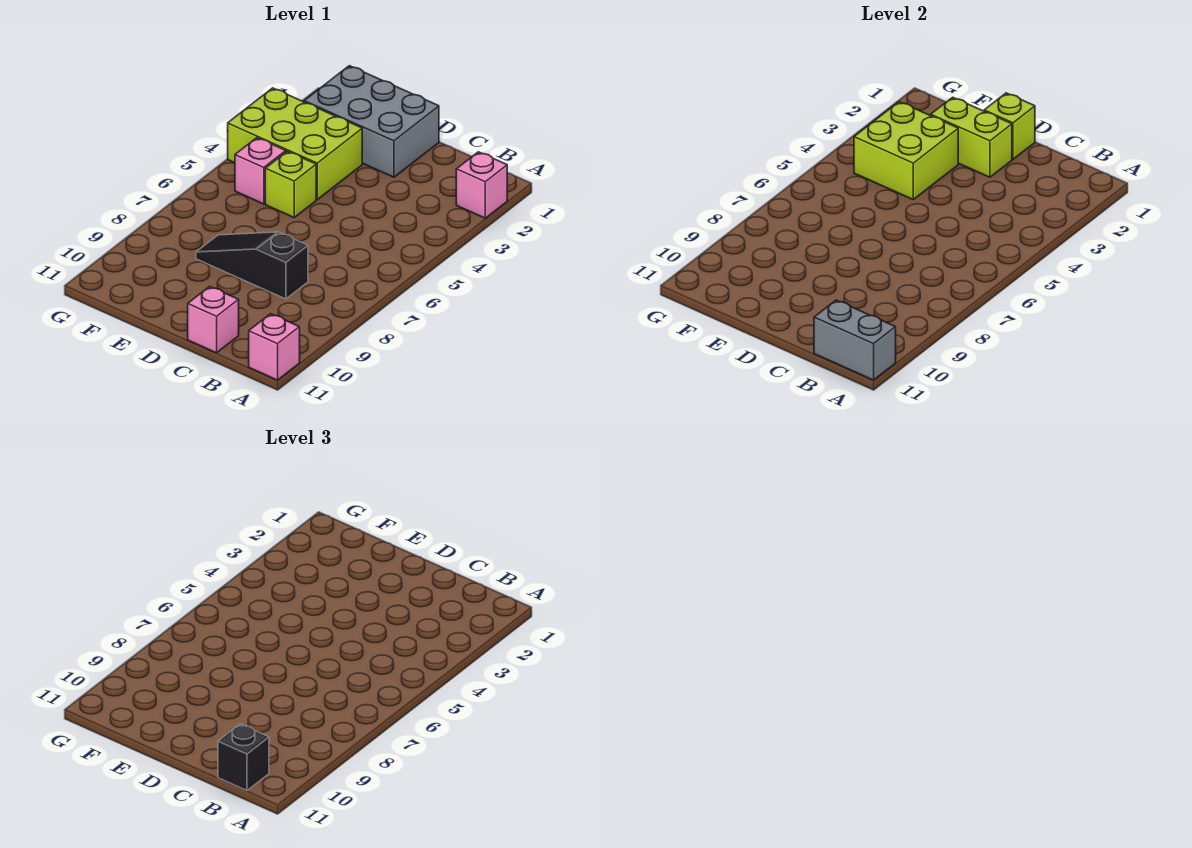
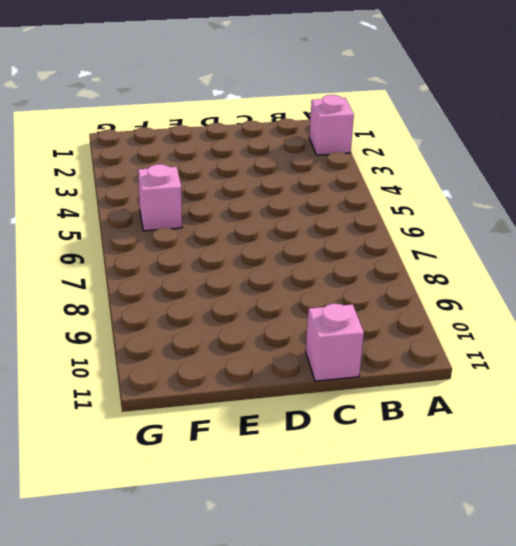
none -> pink brick A11 level 1
none -> black slope C8:E8 level 1 top C
none -> grey brick D1:F2 level 1

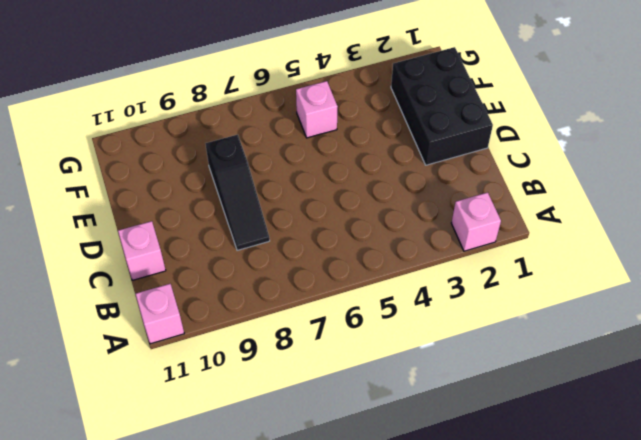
black slope C8:E8 level 1 top E -> black slope C8:E8 level 1 top C
black brick D1:F2 level 1 -> grey brick D1:F2 level 1
none -> lime brick E3:G4 level 1
none -> lime brick E5 level 1
none -> grey brick A11:B11 level 2

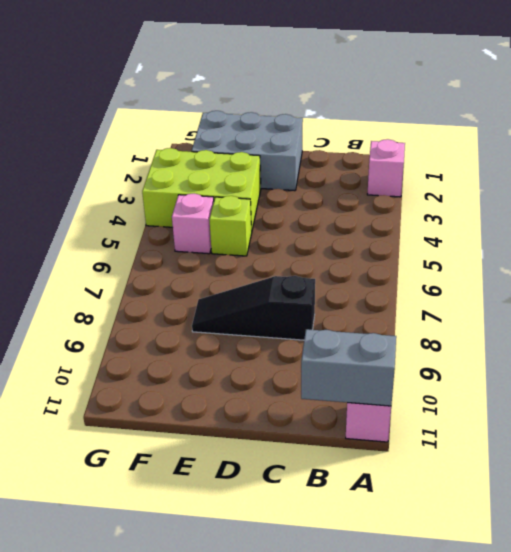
none -> pink brick C11 level 1
none -> lime brick D1 level 2
none -> lime brick D2:E2 level 2

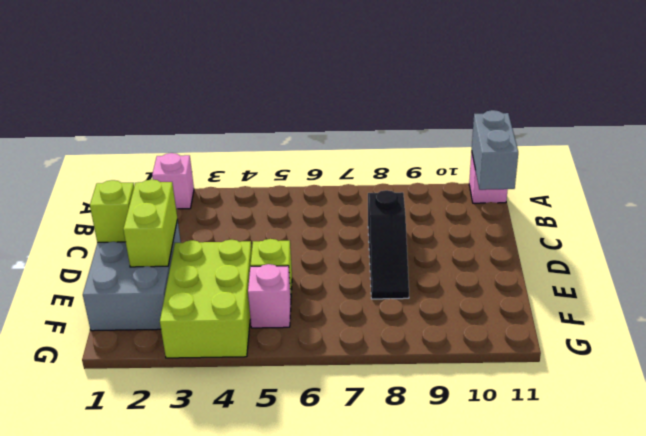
none -> pink brick C11 level 1
none -> lime brick E3:F4 level 2
none -> black brick B11 level 3

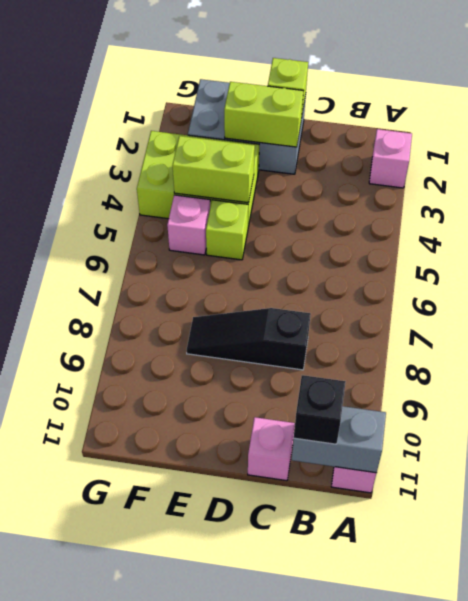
lime brick E4:F4 level 2 -> lime brick E3:F4 level 2

